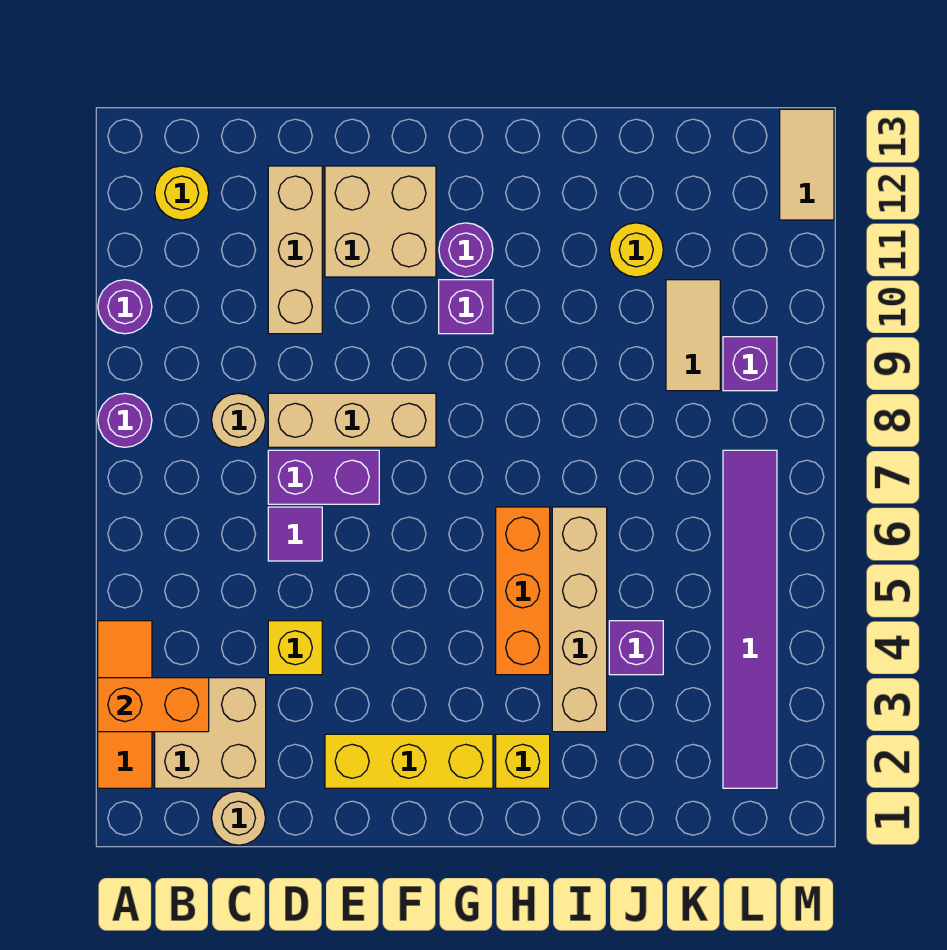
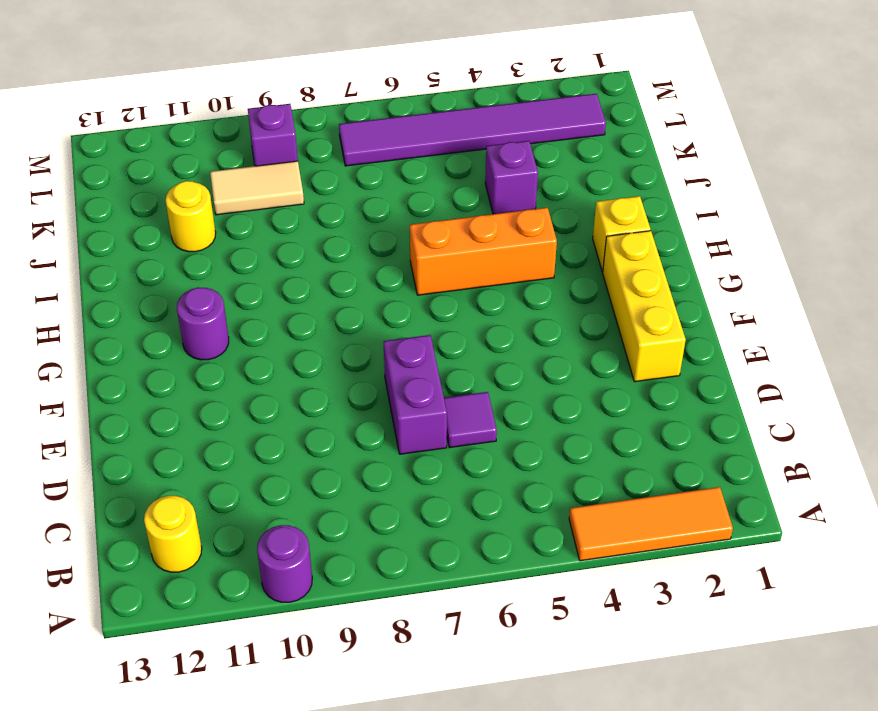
none -> purple round brick A8 level 1
none -> tan brick B2:C3 level 1
none -> tan round brick C1 level 1

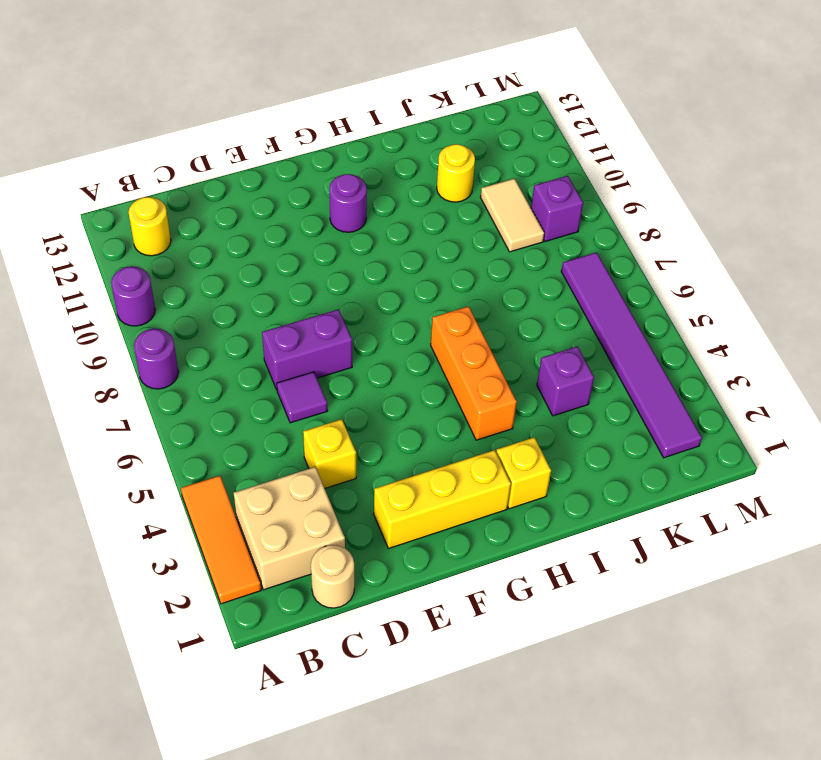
none -> tan round brick C8 level 1
none -> tan brick D8:F8 level 1
none -> tan brick D10:D12 level 1

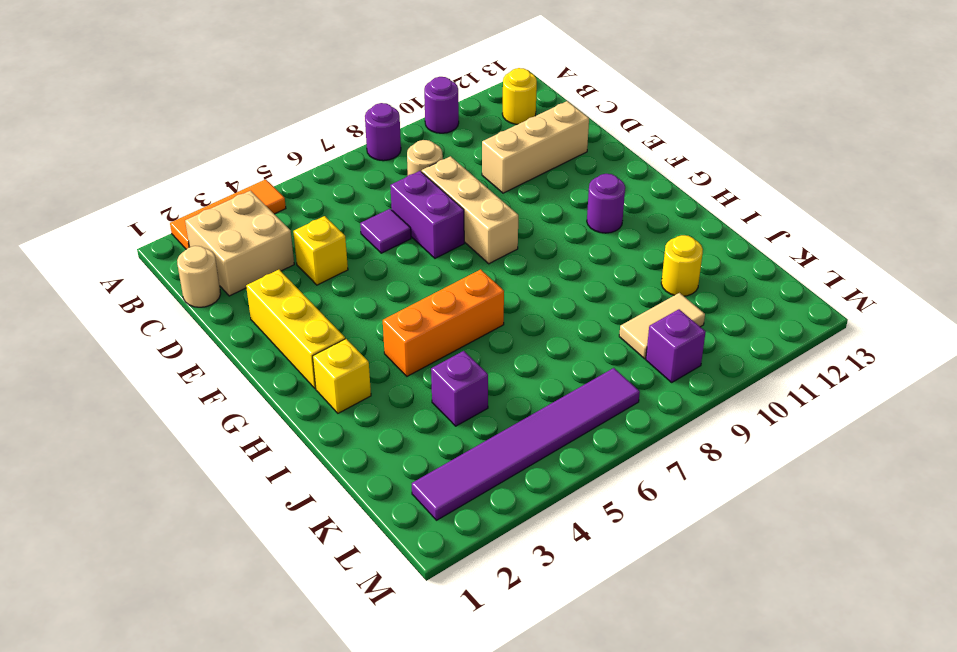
none -> tan brick E11:F12 level 1
none -> purple brick G10 level 1
none -> tan brick I3:I6 level 1

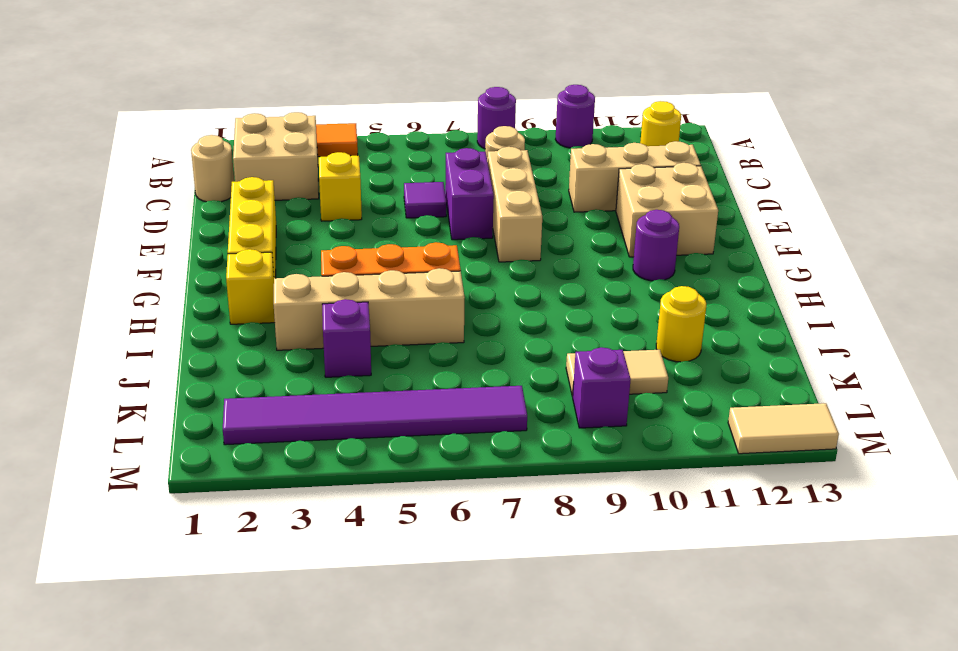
none -> purple brick G10 level 1
none -> orange brick A3:B3 level 2

